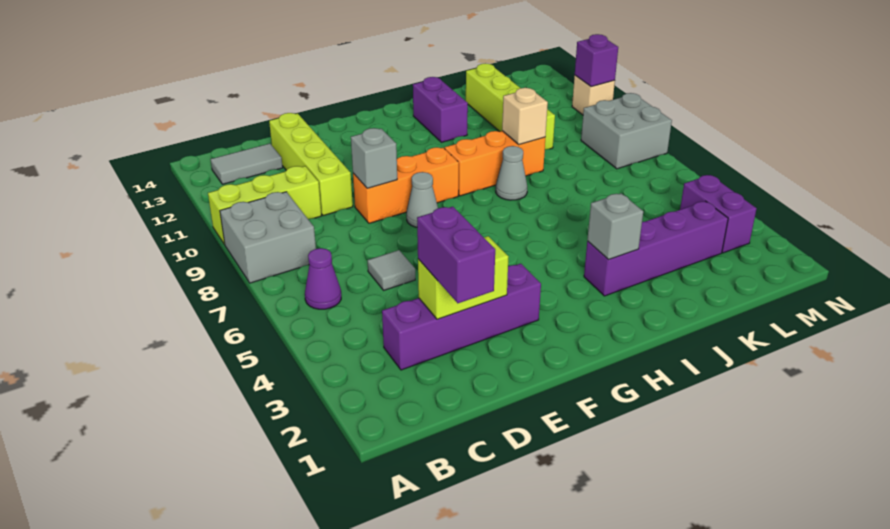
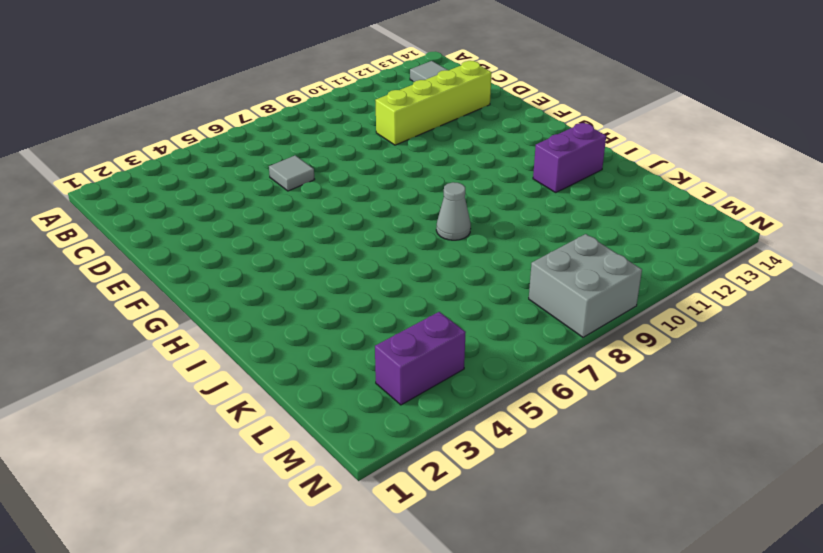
none -> grey brick A8:B9 level 1
none -> lime brick A10:C10 level 1
none -> purple cone B6 level 1

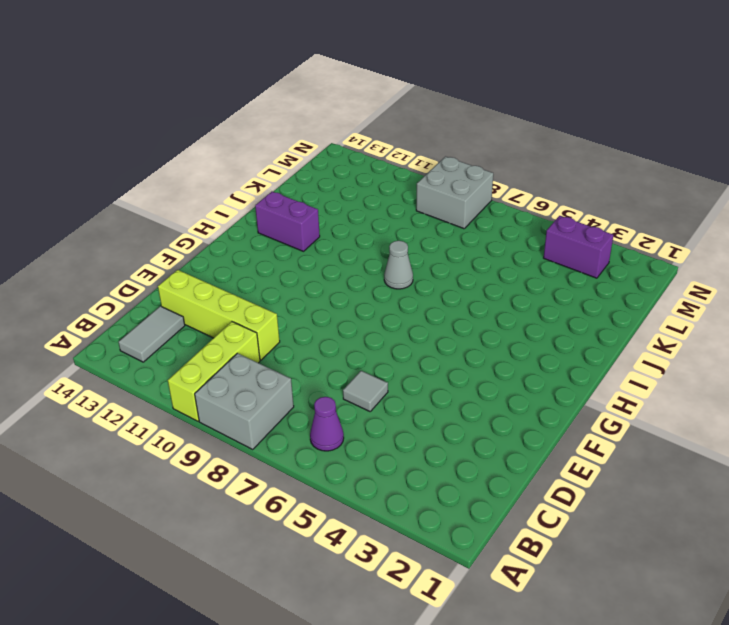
none -> purple brick C3:F3 level 1
none -> orange brick E9:G9 level 1
none -> grey cone F8 level 1

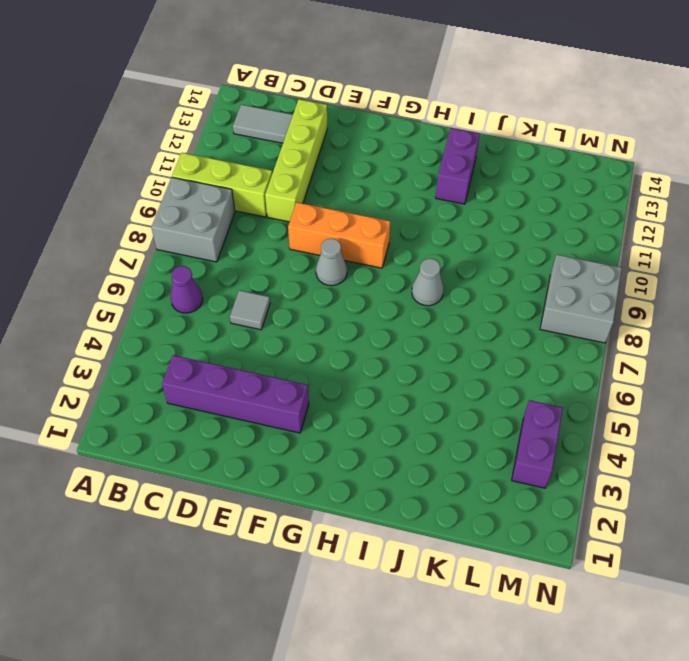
none -> orange brick H9:J9 level 1
none -> purple brick I3:L3 level 1
none -> lime brick K10:K13 level 1

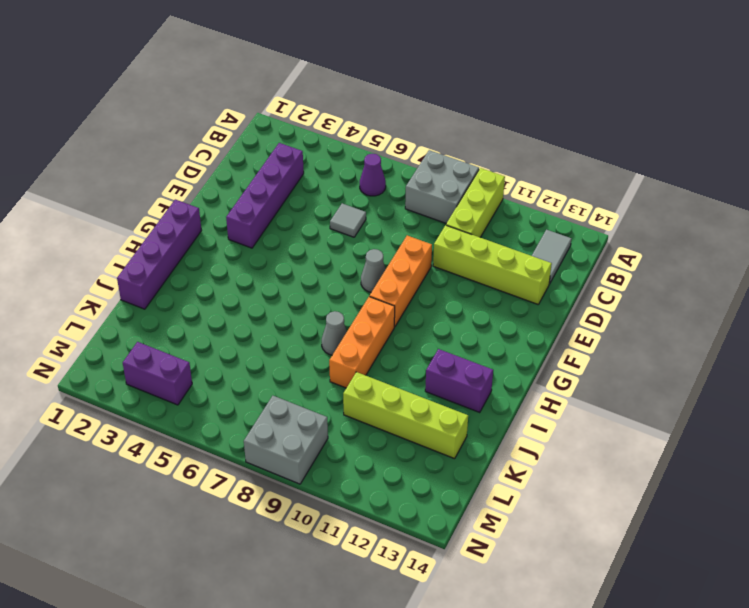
purple brick G1:J1 level 1 -> purple brick I3:L3 level 1
none -> tan brick N11 level 1
none -> lime brick D3:E3 level 2
none -> grey brick E9 level 2

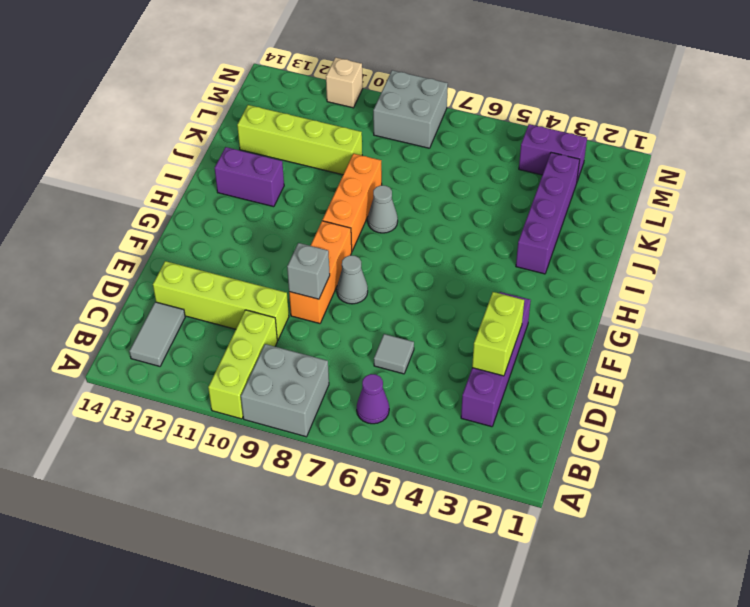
none -> grey brick I3 level 2
none -> tan brick J9 level 2
none -> purple brick N11 level 2

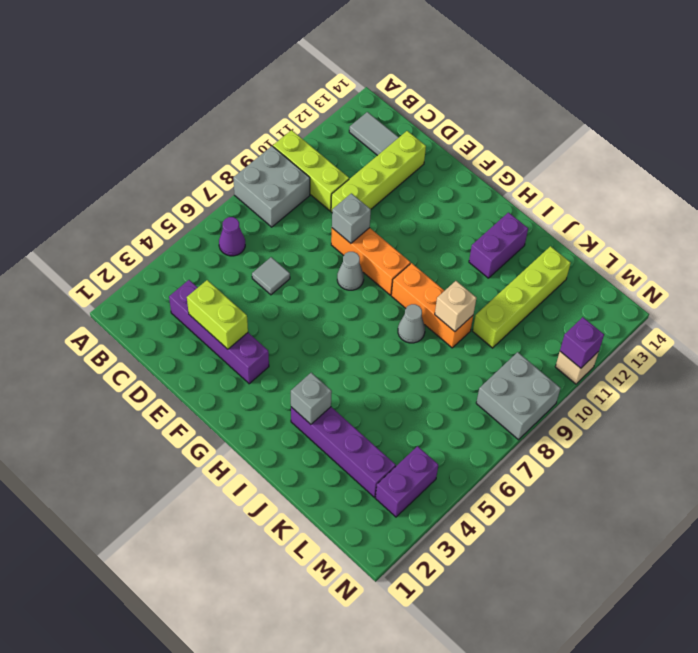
none -> purple brick D2:D3 level 3

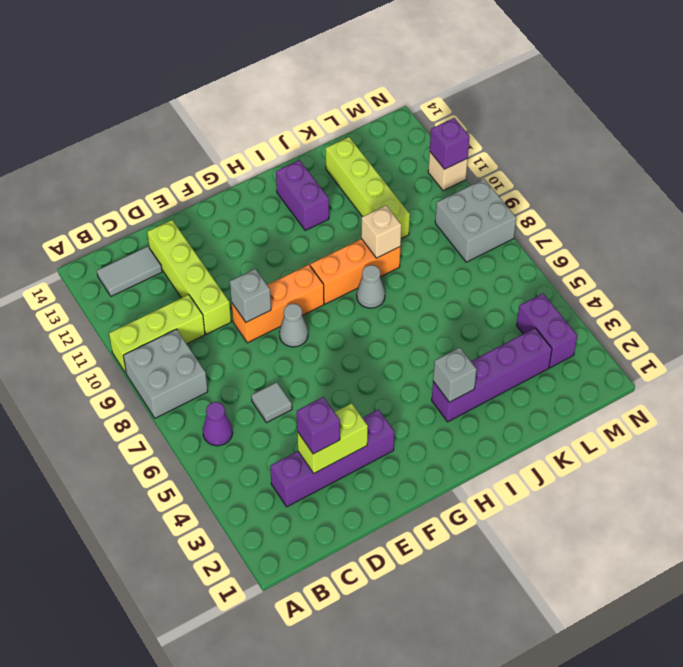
purple brick D3 level 3 -> purple brick D2:D3 level 3

